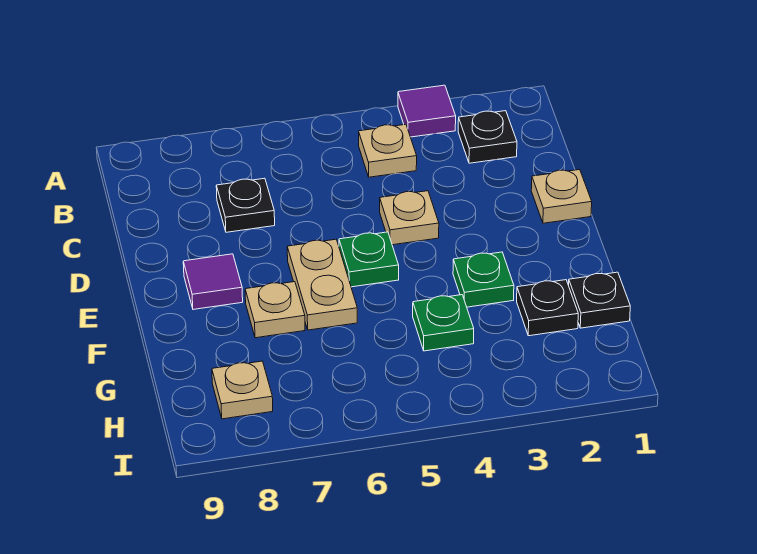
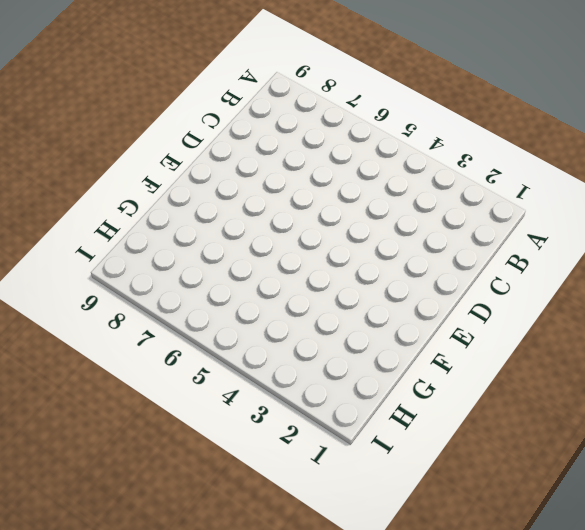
none -> purple tile A3 level 1
none -> black plate B2 level 1
none -> tan plate B4 level 1

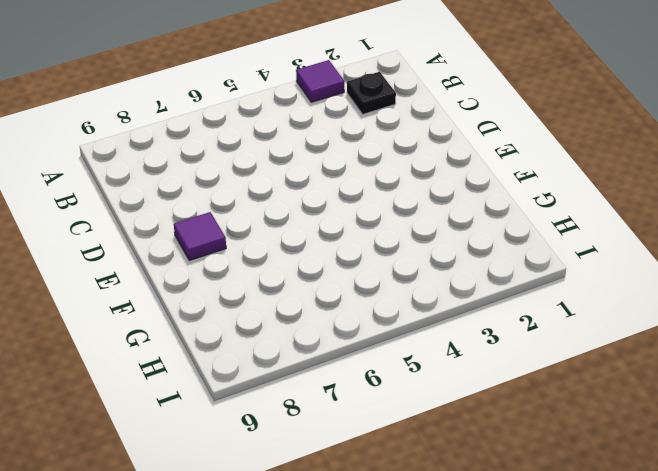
none -> tan plate B4 level 1
none -> black plate C7 level 1
none -> tan plate D1 level 1

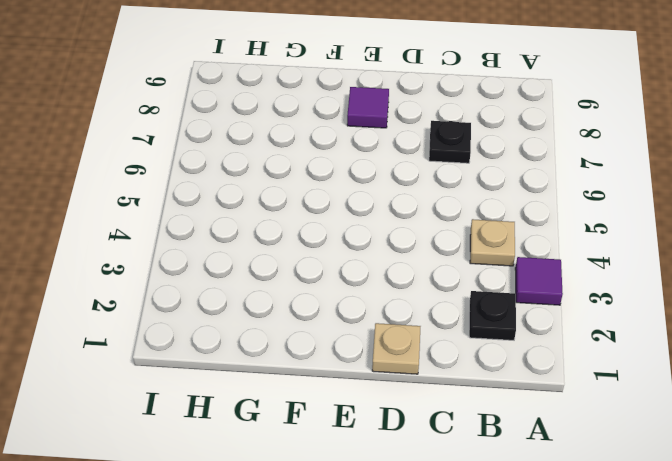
none -> tan plate D4 level 1
none -> green plate E5 level 1
none -> tan plate E6:F6 level 1

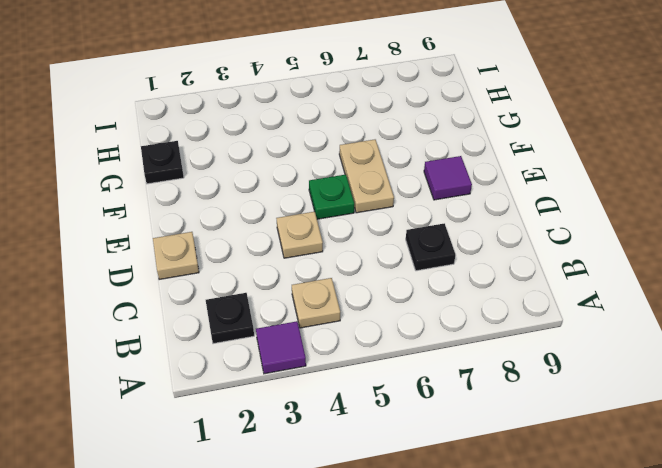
none -> green plate F3 level 1
none -> tan plate F7 level 1
none -> black plate G2 level 1

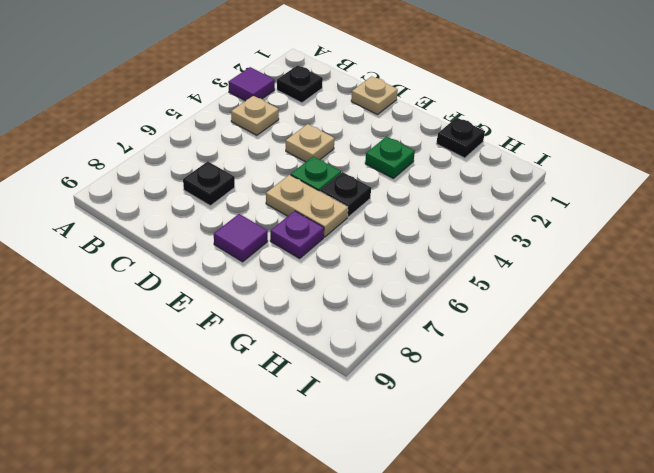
black plate F5 level 1 -> black plate G2 level 1
purple plate F7 level 1 -> tan plate F7 level 1
none -> green plate G4 level 1
none -> tan plate H8 level 1

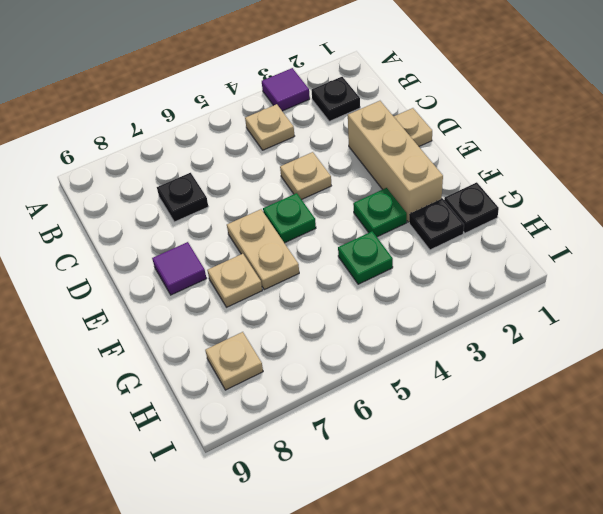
tan brick D2:F2 level 1 -> none

